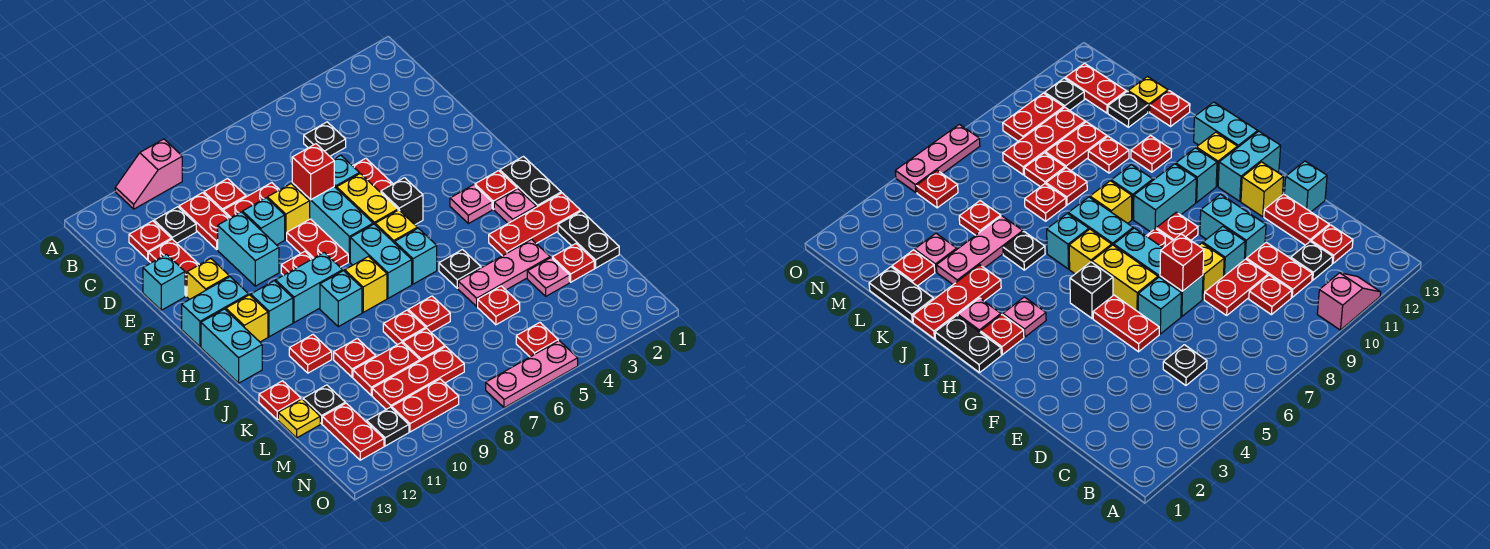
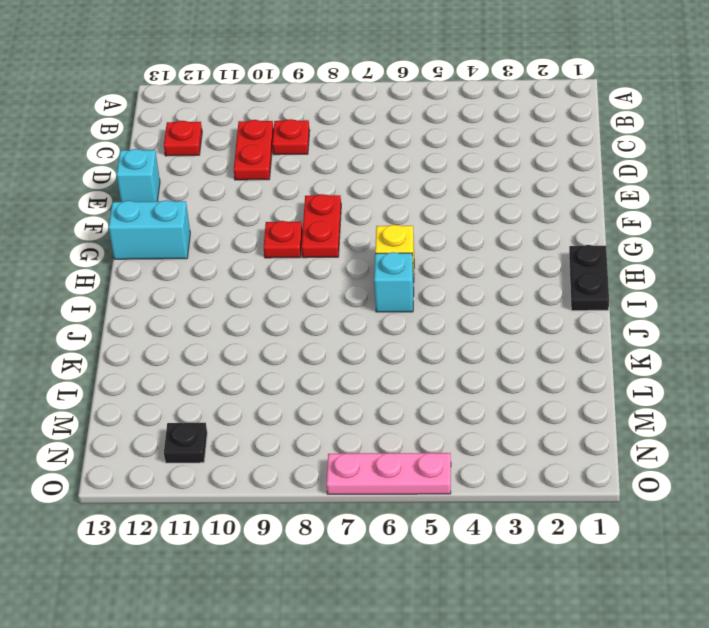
none -> pink slope A10:A11 level 1 top 10
none -> black plate C5 level 1
none -> black plate C11 level 1
none -> red plate D8:D9 level 1

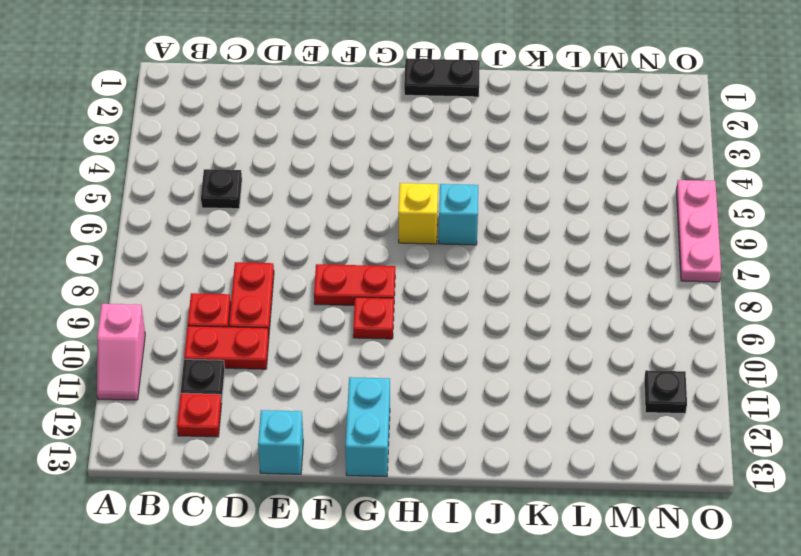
none -> red plate D12:E12 level 1
none -> red plate E5:F5 level 1
none -> cyan brick E6 level 1
none -> cyan brick E7:G7 level 1

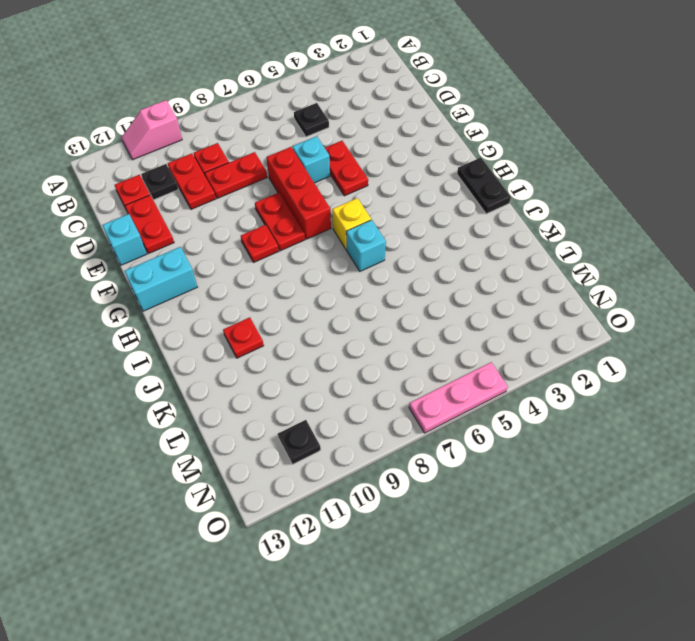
red brick E7:G7 level 1 -> cyan brick E7:G7 level 1
none -> yellow brick E8 level 1
none -> cyan brick E9 level 1
none -> cyan brick E10:F10 level 1
none -> yellow brick F6:G6 level 1

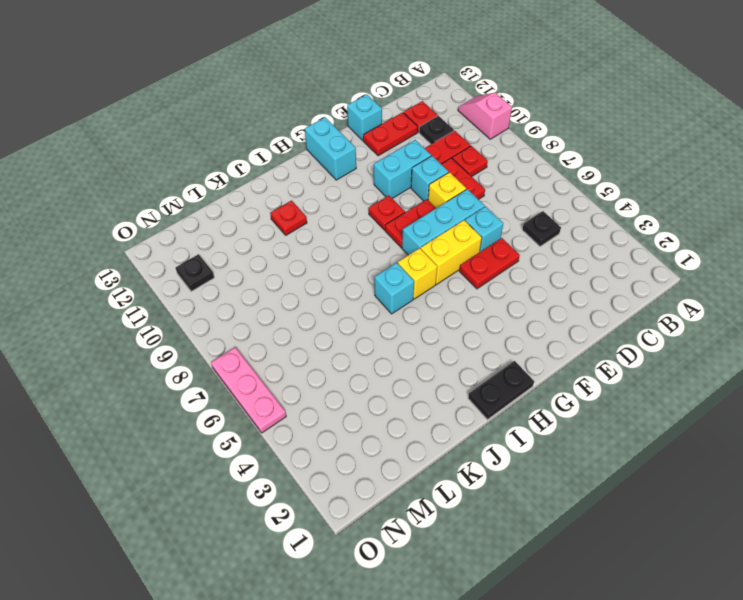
none -> yellow brick F12 level 1
none -> black brick G5 level 1
none -> red plate H2 level 1
none -> pink plate H3 level 1

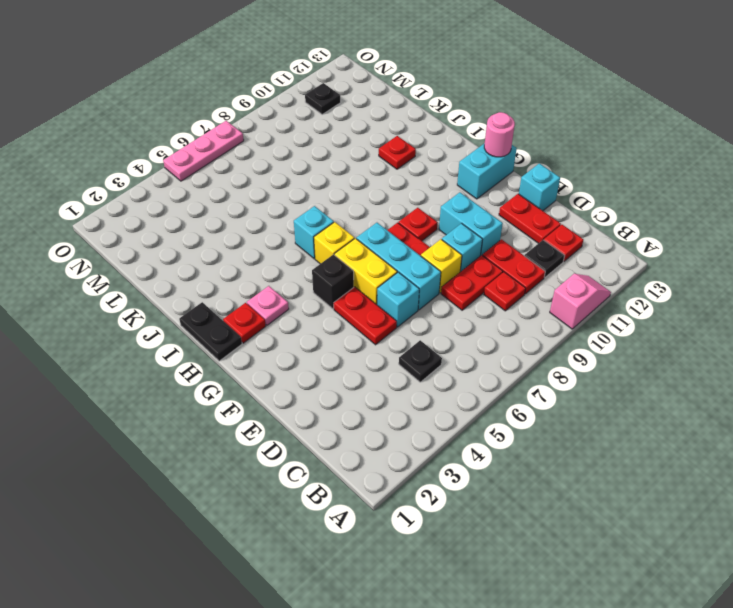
pink round brick G13 level 2 -> none
none -> yellow brick F12 level 1
none -> cyan brick H7:I7 level 1
none -> cyan brick H9:H10 level 1
none -> cyan brick H11 level 1

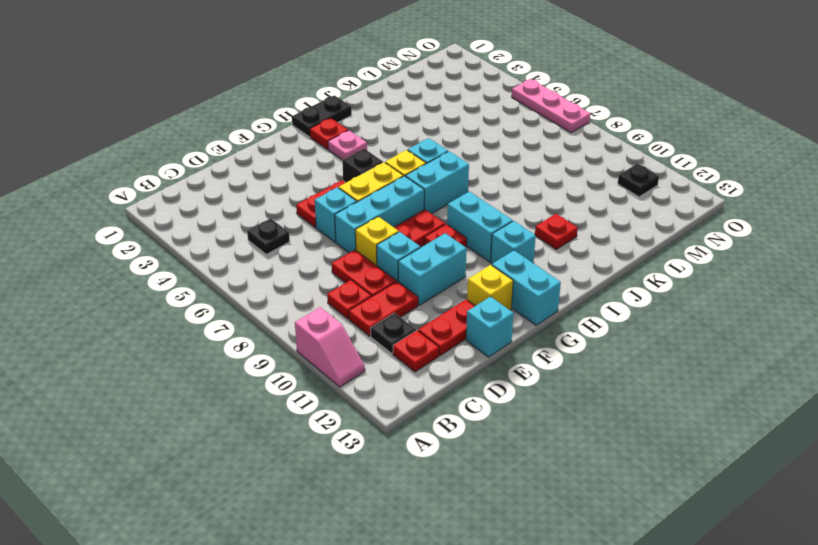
none -> yellow brick H12 level 1
none -> cyan brick H13:I13 level 1
none -> pink plate I2 level 1
none -> yellow brick I8 level 1

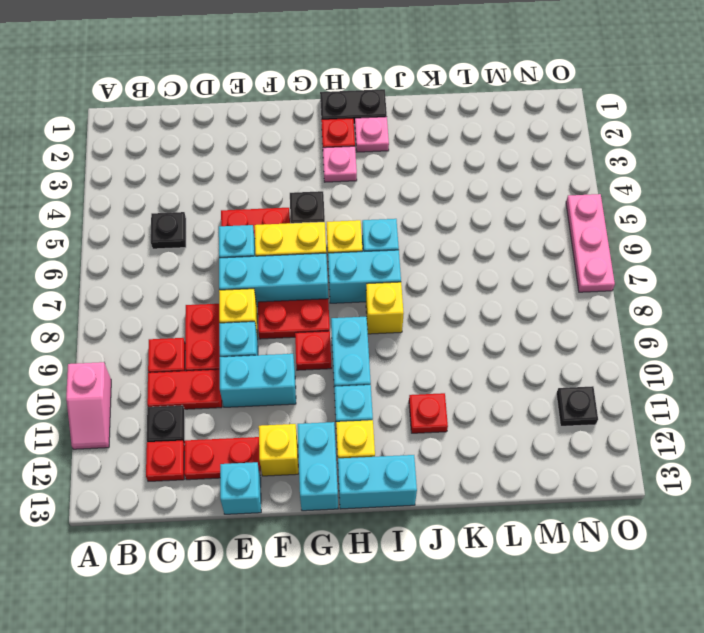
none -> cyan brick I9 level 1
none -> red plate J1:J3 level 1
none -> black plate J5 level 1
none -> black plate K1:L1 level 1

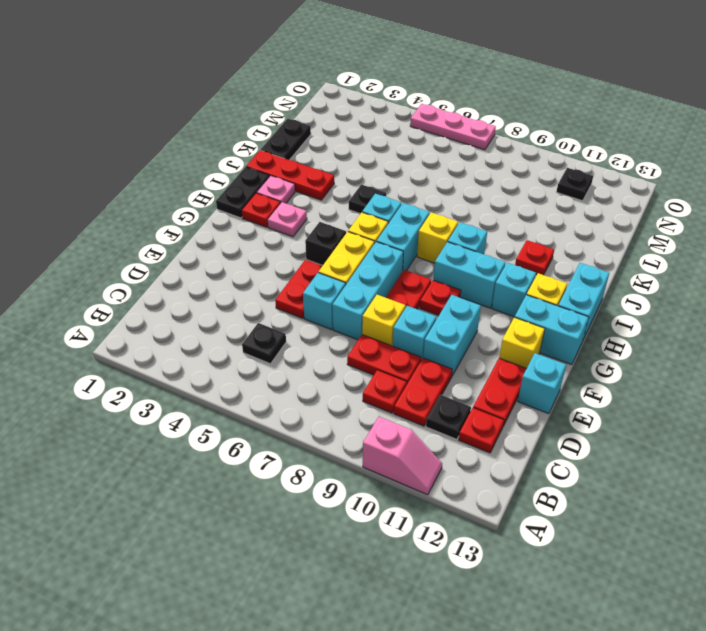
none -> pink plate K3:K5 level 1
none -> red plate K7 level 1
none -> red plate K8 level 1
none -> red plate K10 level 1

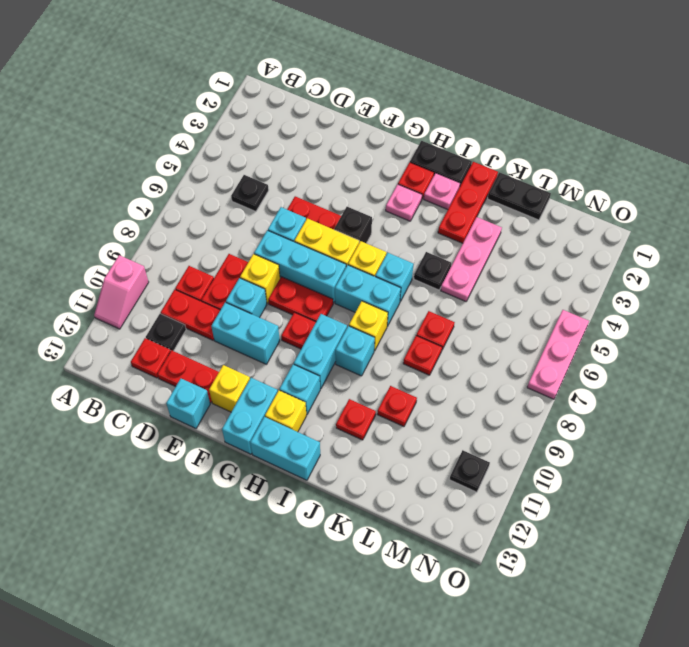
none -> red plate K13 level 1
none -> red plate L2 level 1
none -> pink plate L3 level 1
none -> red plate L5 level 1

